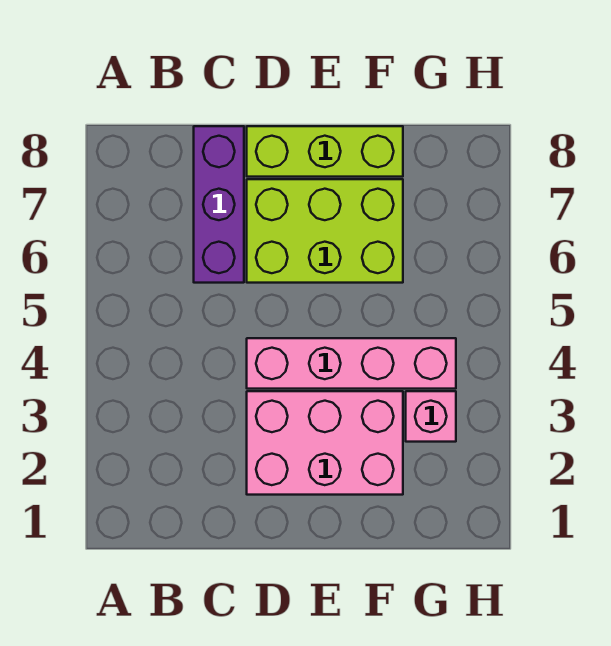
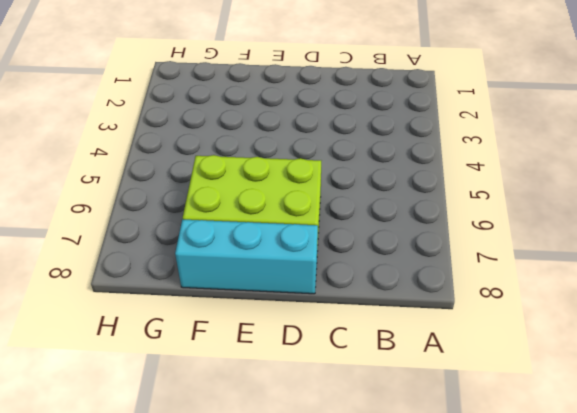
cyan brick D8:F8 level 1 -> lime brick D8:F8 level 1
none -> purple brick C6:C8 level 1
none -> pink brick D2:F3 level 1

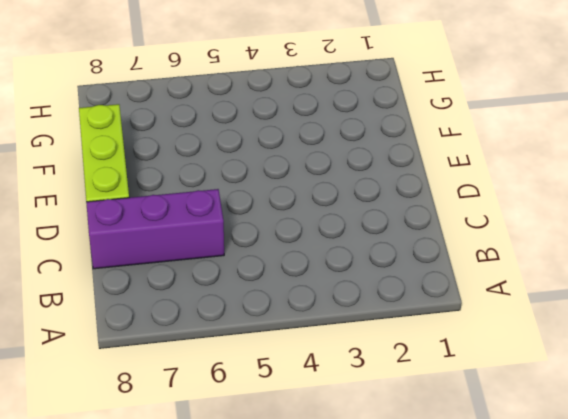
none -> pink brick D2:F3 level 1
none -> pink brick D4:G4 level 1

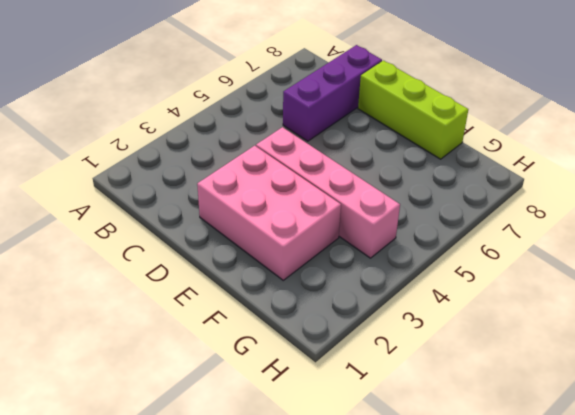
none -> lime brick D6:F7 level 1
none -> pink brick G3 level 1

